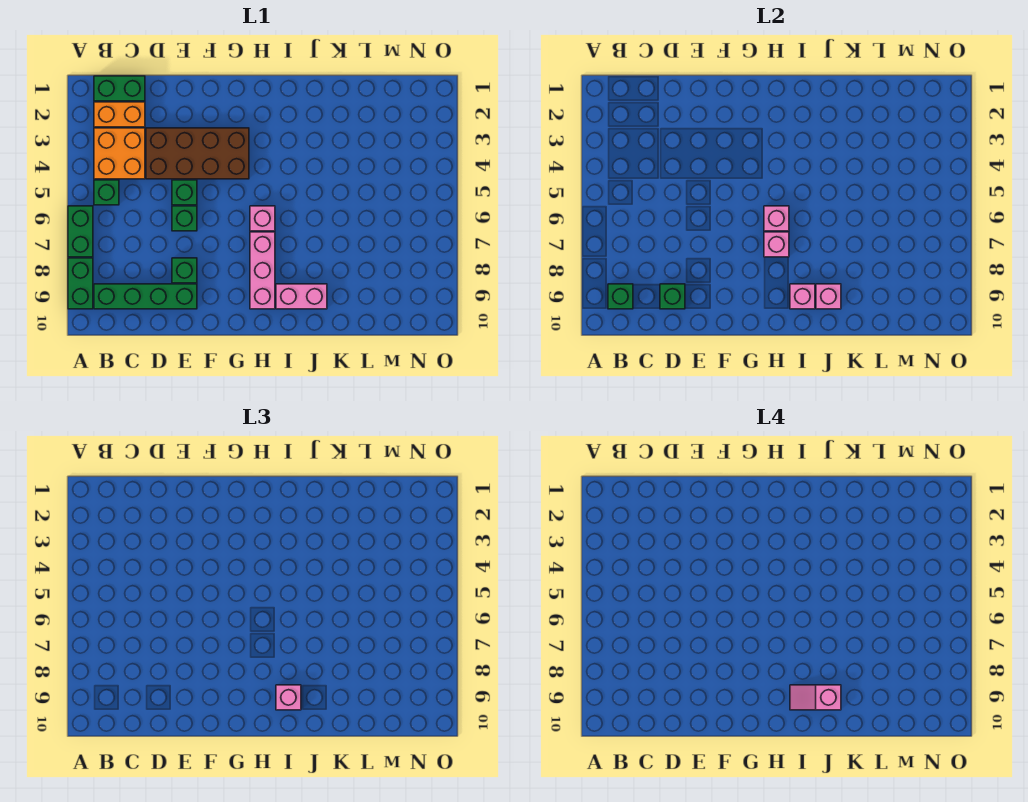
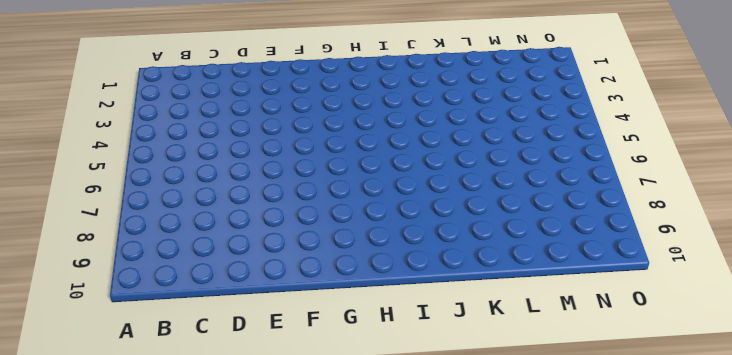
none -> green brick A6:A7 level 1
none -> green brick A8:A9 level 1
none -> green brick B1:C1 level 1

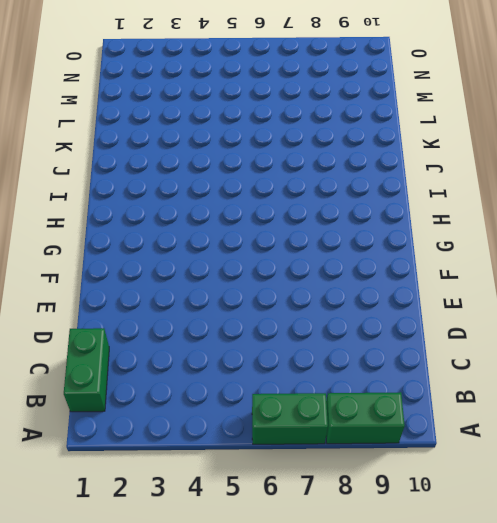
none -> orange brick B2:C2 level 1
none -> orange brick B3:C4 level 1
none -> green brick B5 level 1

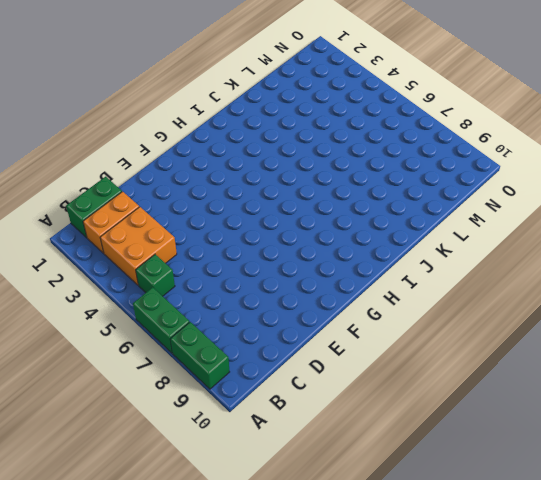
none -> green brick B9:E9 level 1
none -> brown brick D3:G4 level 1
none -> green brick E5 level 1

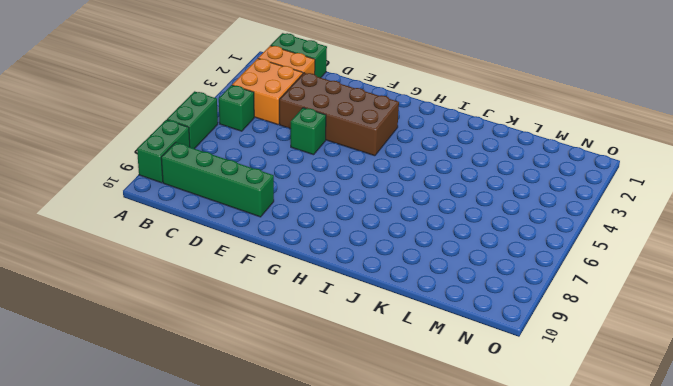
none -> green brick E6 level 1
none -> green brick E8 level 1
none -> pink brick H6 level 1

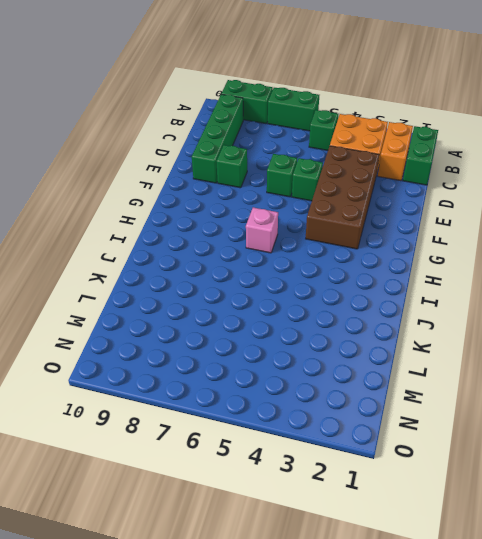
none -> pink brick H7:H9 level 1
none -> pink brick I9:J9 level 1
none -> green brick B9 level 2

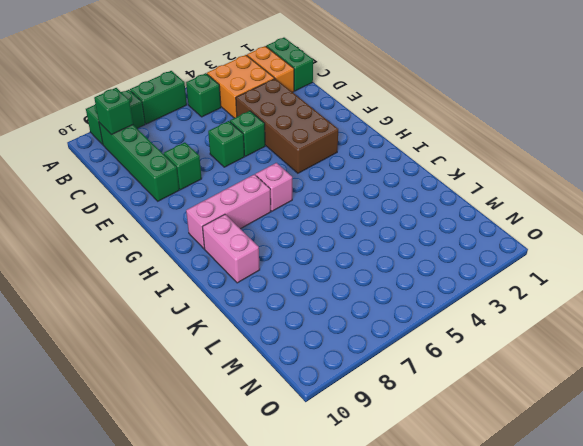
none -> green brick D9 level 2
none -> pink brick H6 level 2
none -> pink brick H7 level 2

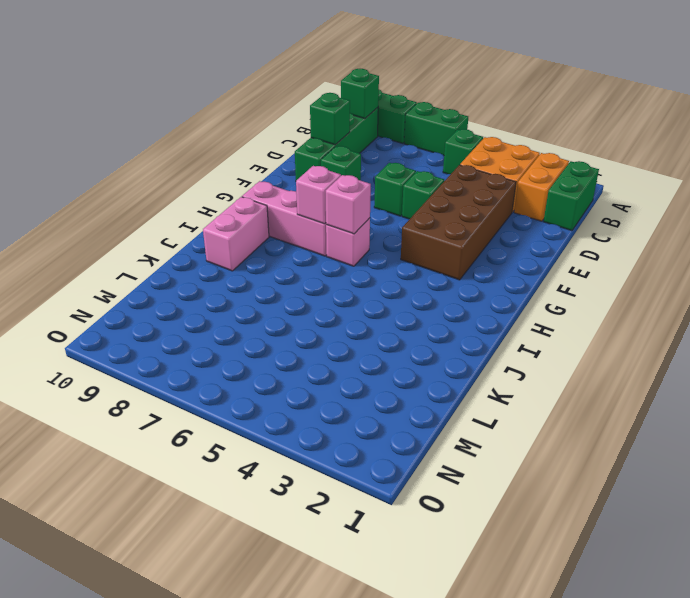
none -> pink brick I9 level 2
none -> pink brick J9 level 2
none -> pink brick I9 level 3

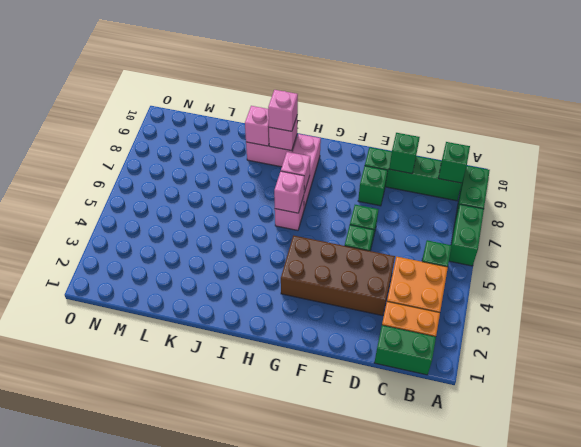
none -> pink slope I9:J9 level 4 top J

